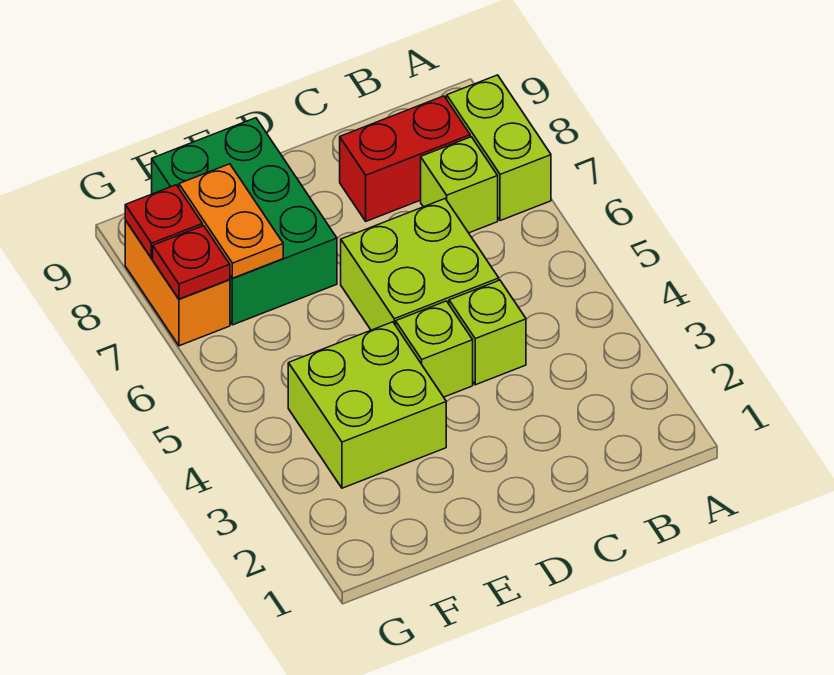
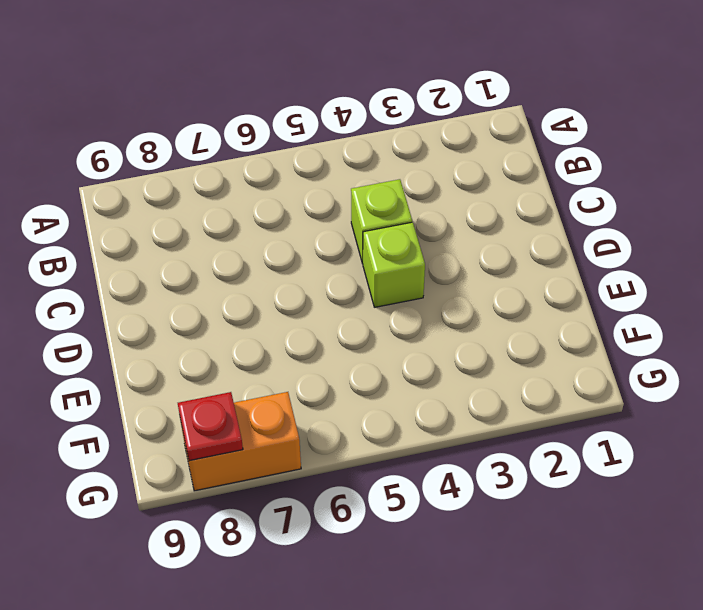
none -> lime brick A7:A8 level 1
none -> lime brick B7 level 1
none -> red brick B8:C8 level 1

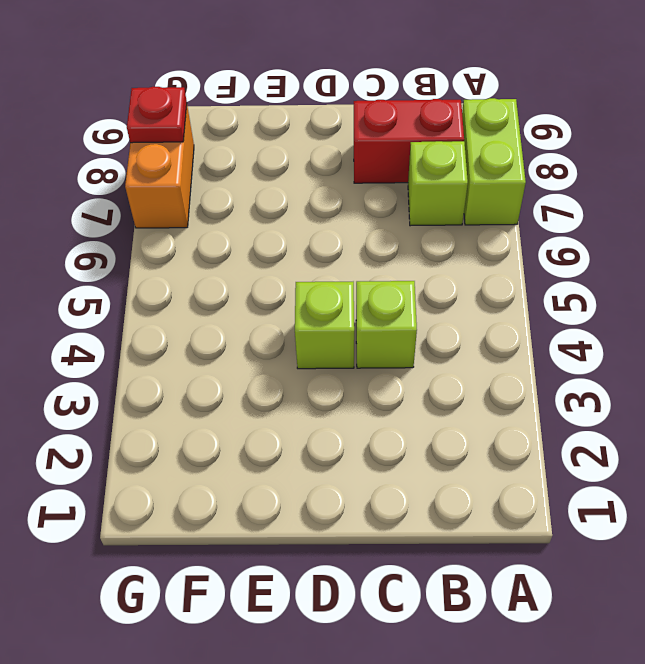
none -> lime brick C5:D6 level 1
none -> lime brick E3:F4 level 1
none -> green brick E7:F9 level 1

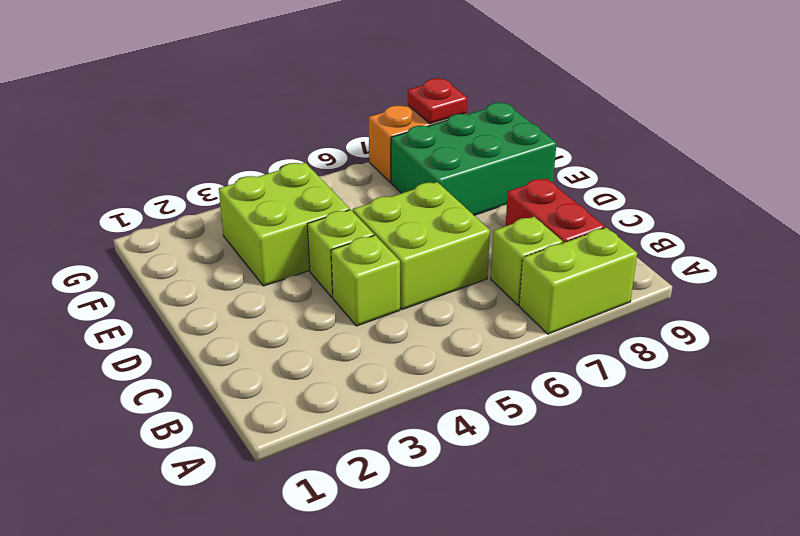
none -> orange plate F7:F8 level 2
none -> red plate G7 level 2

